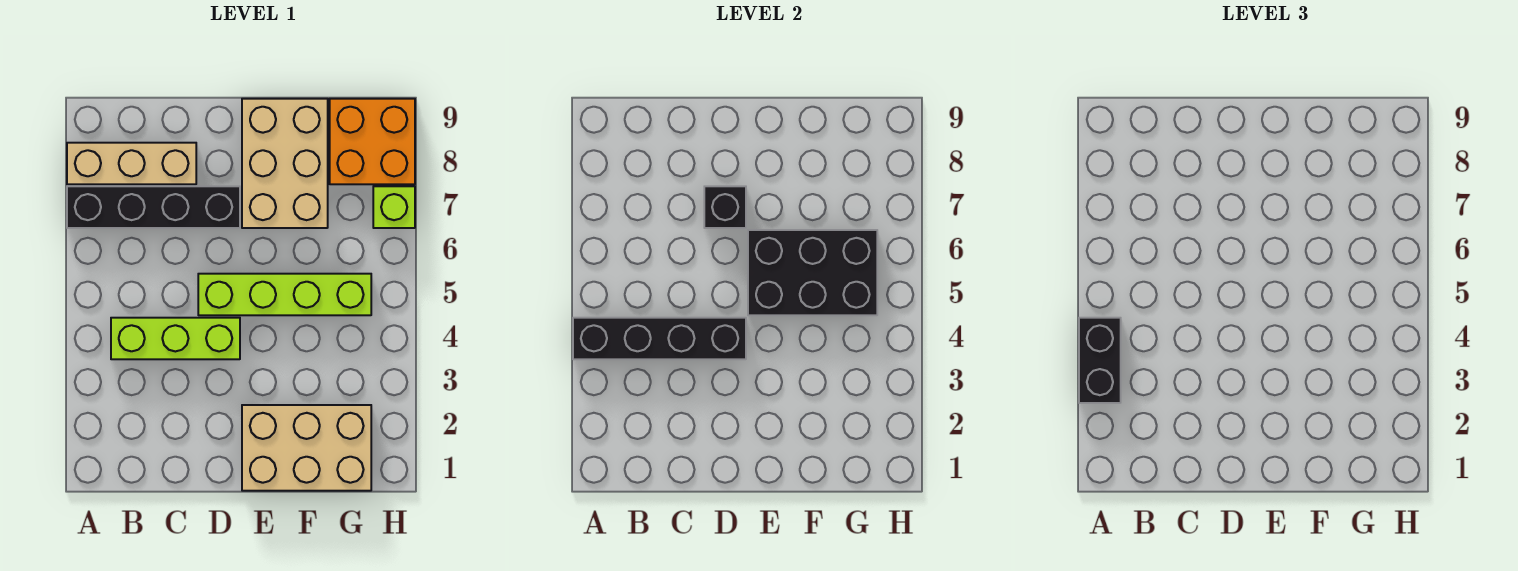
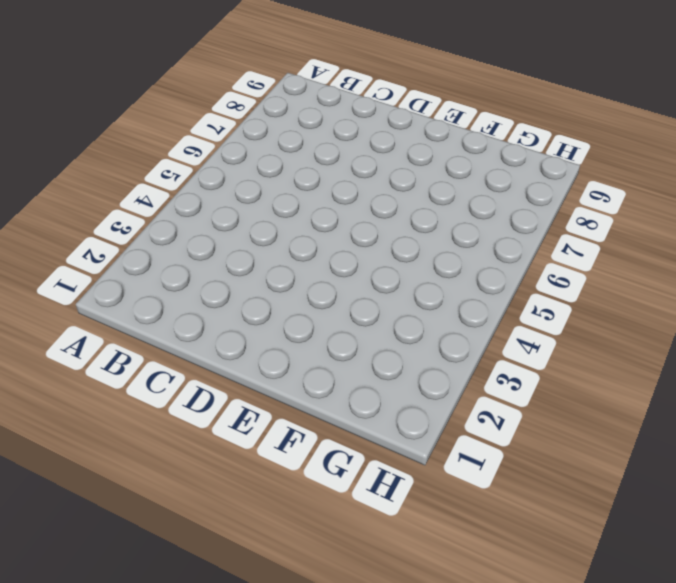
none -> black brick A7:D7 level 1
none -> tan brick A8:C8 level 1
none -> lime brick B4:D4 level 1

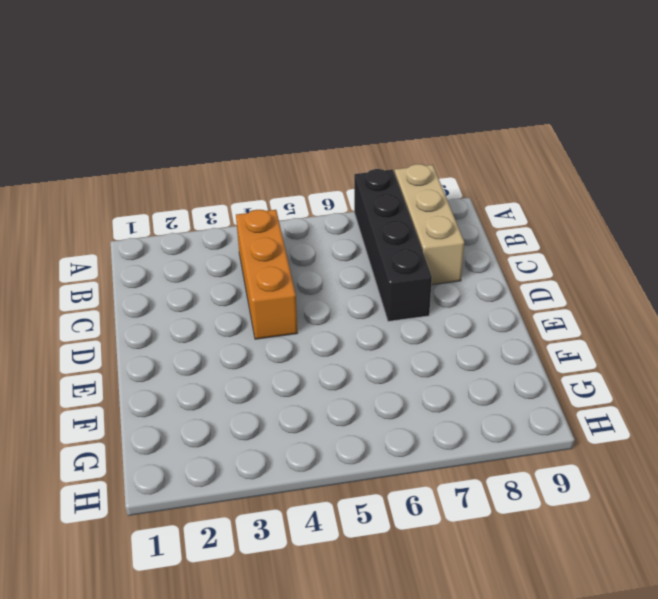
orange brick B4:D4 level 1 -> lime brick B4:D4 level 1
none -> lime brick D5:G5 level 1
none -> tan brick E1:G2 level 1
none -> tan brick E7:F9 level 1

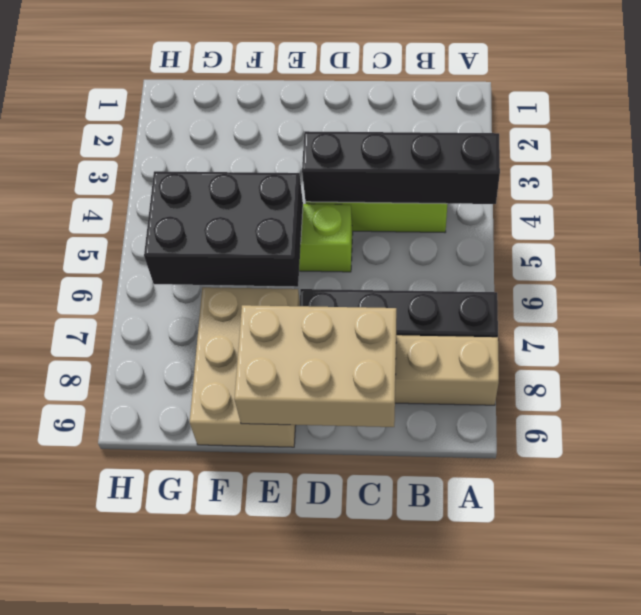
tan brick C8:E9 level 2 -> tan brick E1:G2 level 1
none -> orange brick G8:H9 level 1
none -> lime brick H7 level 1
none -> black brick D7 level 2

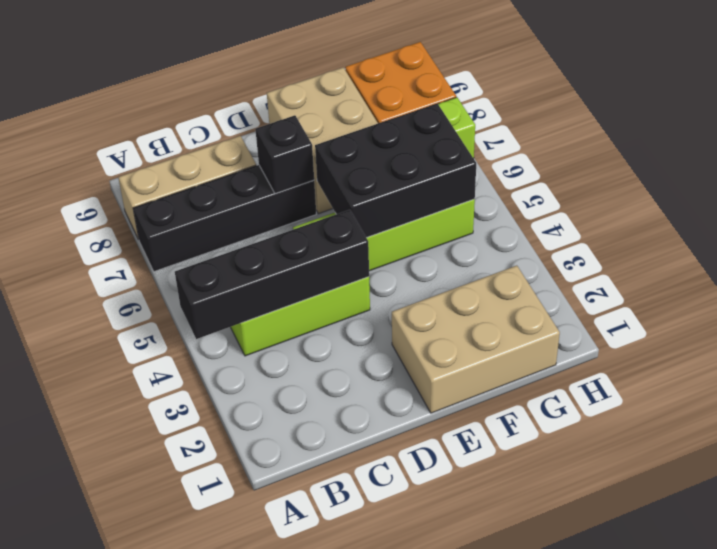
none -> black brick A3:A4 level 3

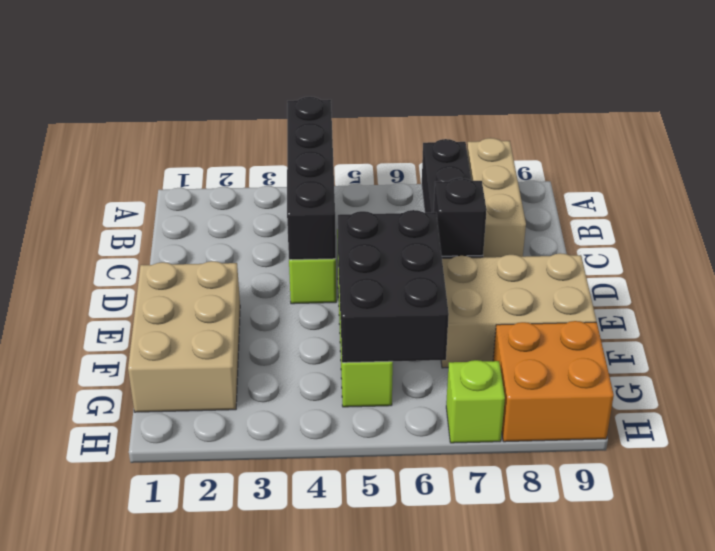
none -> black brick A3:A4 level 3

